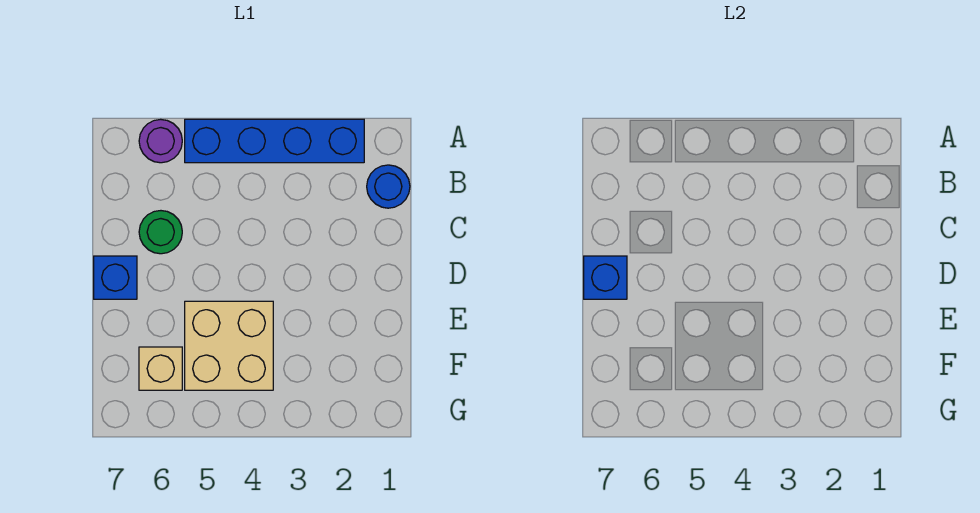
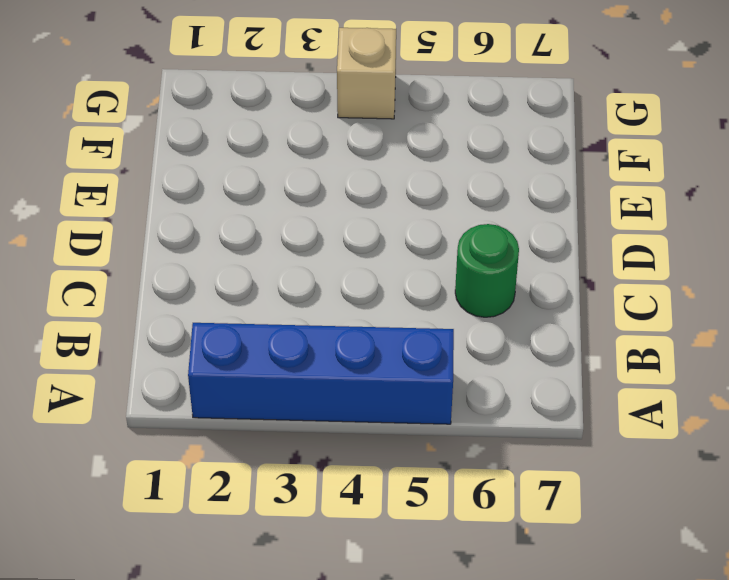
tan brick G4 level 1 -> tan brick F6 level 1
none -> purple round brick A6 level 1
none -> blue round brick B1 level 1

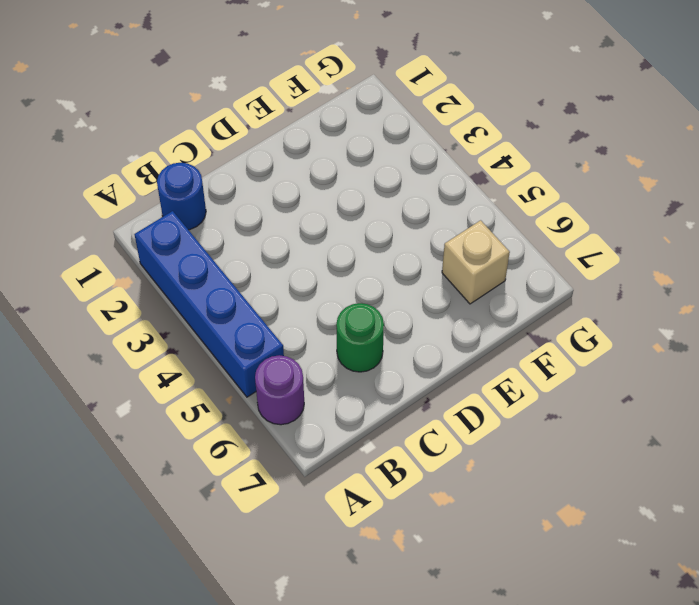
none -> blue brick D7 level 1
none -> tan brick E4:F5 level 1

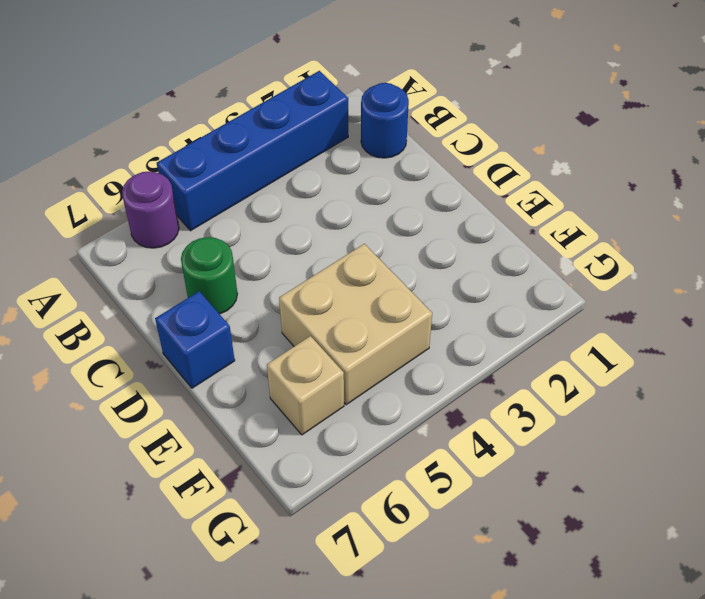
none -> blue brick D7 level 2

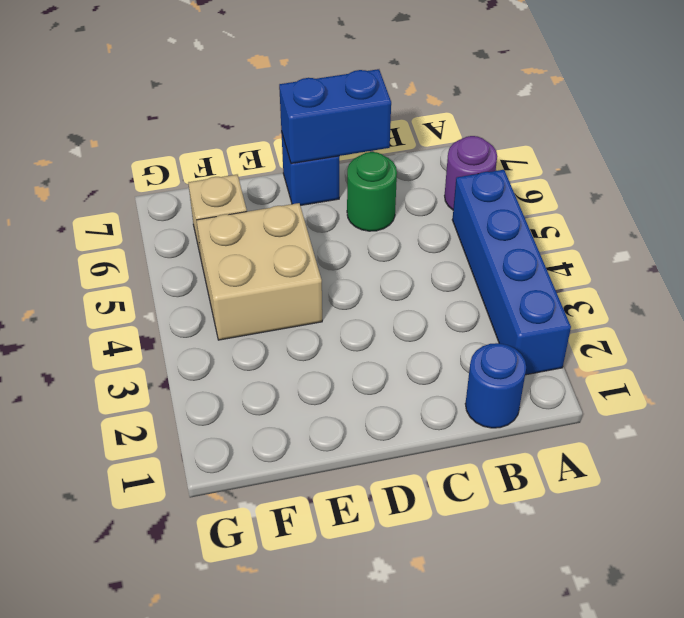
blue brick C7:D7 level 2 -> blue brick D7 level 2

